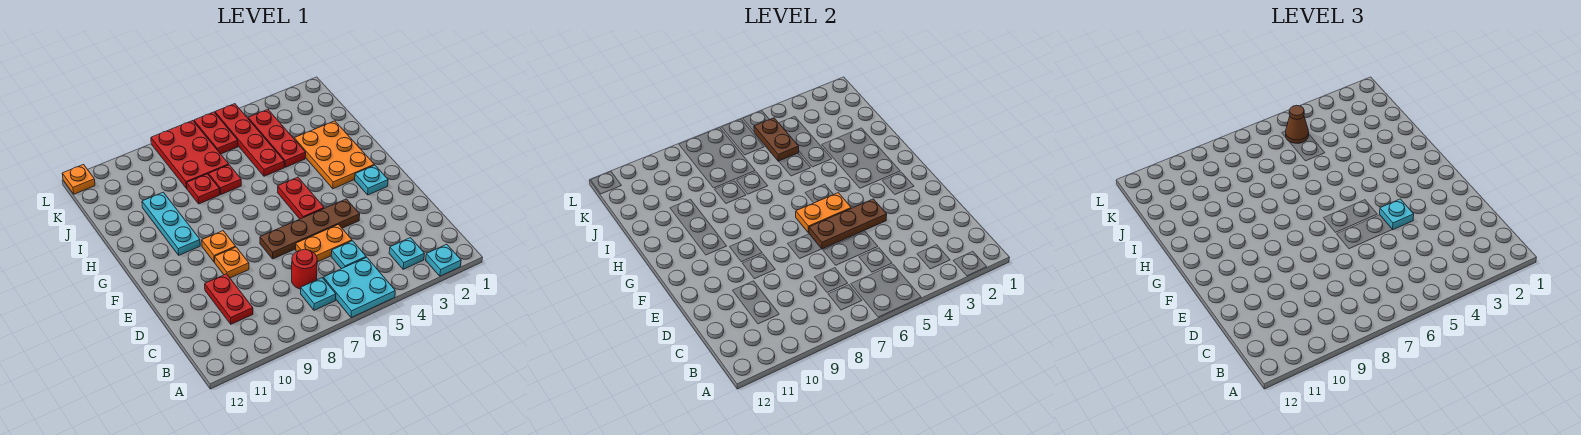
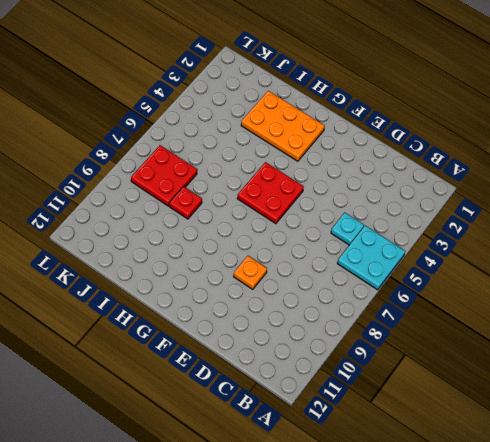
red plate F5:G6 level 1 -> red plate F5:G5 level 1
red plate J7:K8 level 1 -> red plate J7:L8 level 1
none -> cyan plate A2 level 1
none -> cyan plate B3 level 1
none -> cyan plate B7 level 1

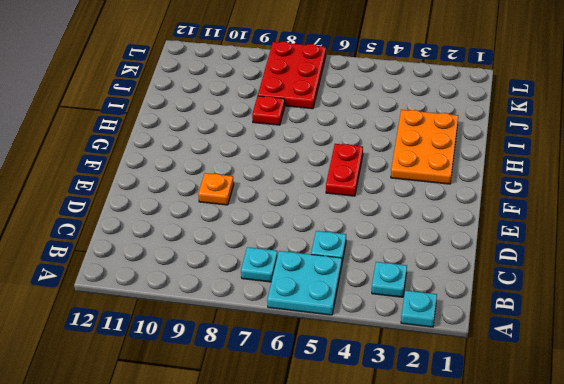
none -> red round brick C7 level 1
none -> red plate C10:D10 level 1
none -> orange plate D5:D6 level 1

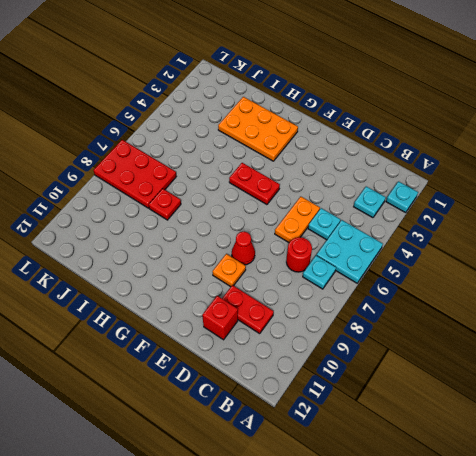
red brick D11 level 1 -> none
red cone E8 level 1 -> none
none -> brown plate E4:E7 level 1
none -> cyan plate F2 level 1
none -> orange plate F9 level 1

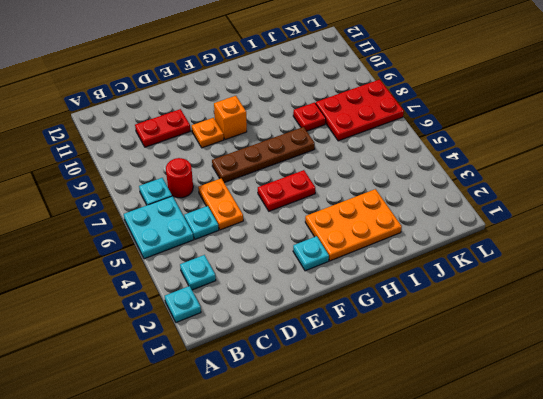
brown plate E7:H7 level 1 -> brown plate E4:E7 level 1
orange brick F9 level 1 -> orange plate F9 level 1
none -> cyan plate G10:I10 level 1
none -> red plate I4:K4 level 1
none -> red plate I5:L5 level 1

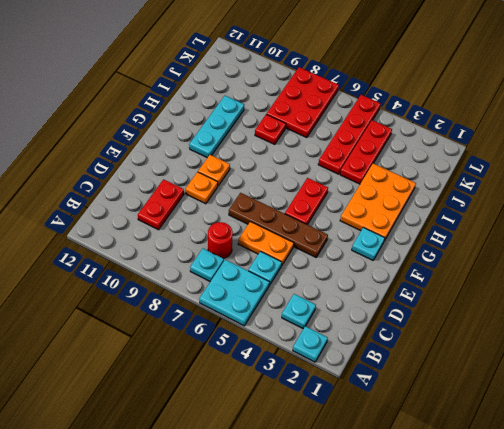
none -> red plate I7 level 1
none -> red plate K6:L6 level 1
none -> orange plate L12 level 1

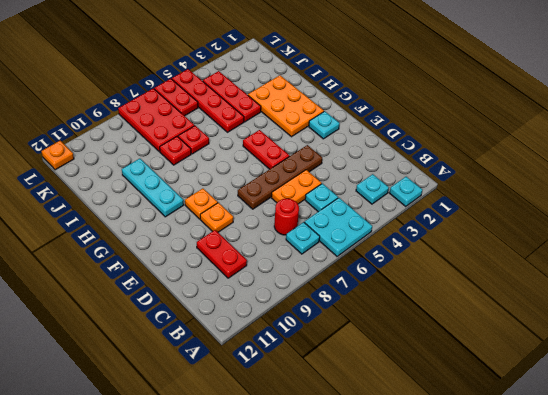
none -> brown plate E4:E6 level 2
none -> orange plate F5:F6 level 2
none -> brown plate J5:K5 level 2

